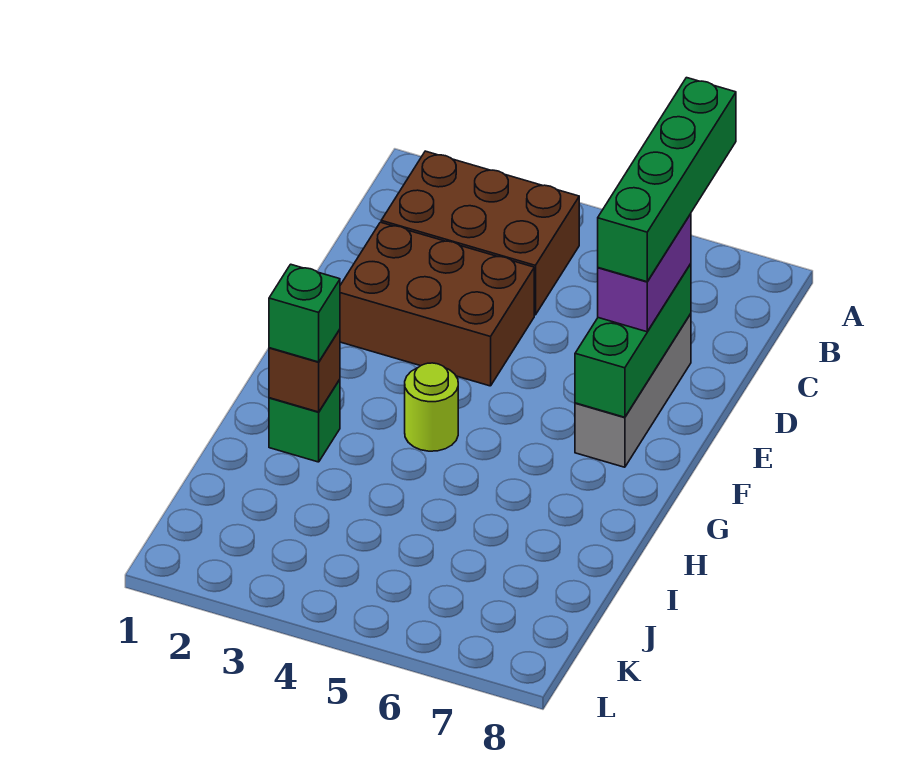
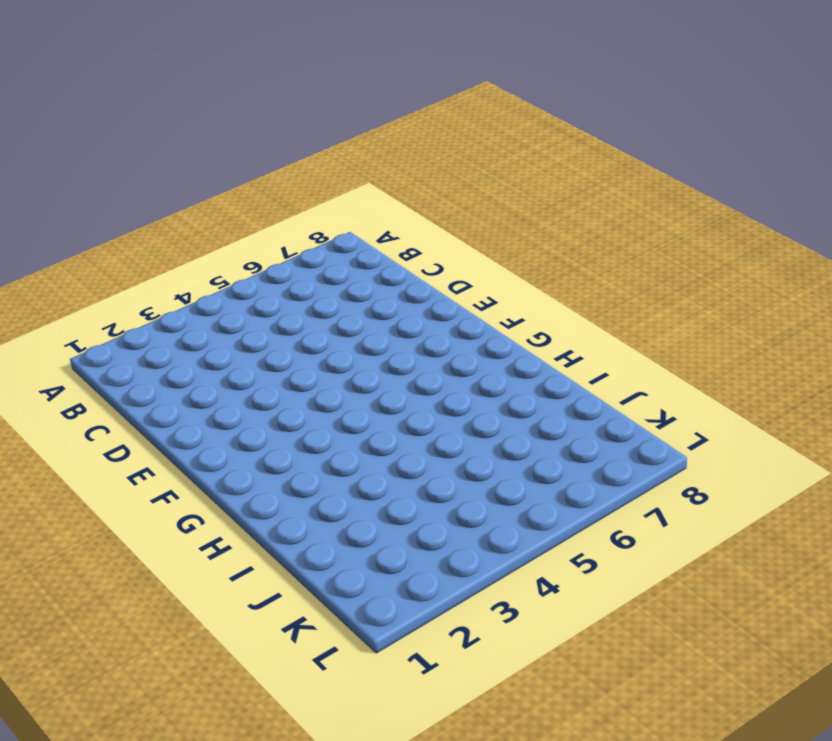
none -> brown brick B2:C4 level 1
none -> brown brick D2:E4 level 1

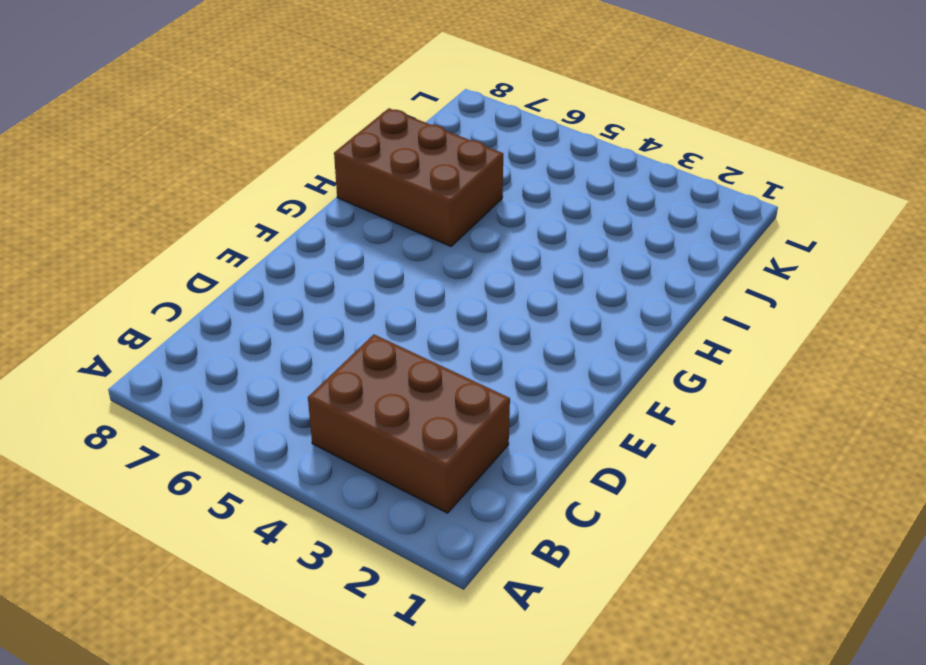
brown brick H6:I8 level 1 -> brown brick D2:E4 level 1
none -> grey brick D7:F7 level 1
none -> lime round brick G4 level 1

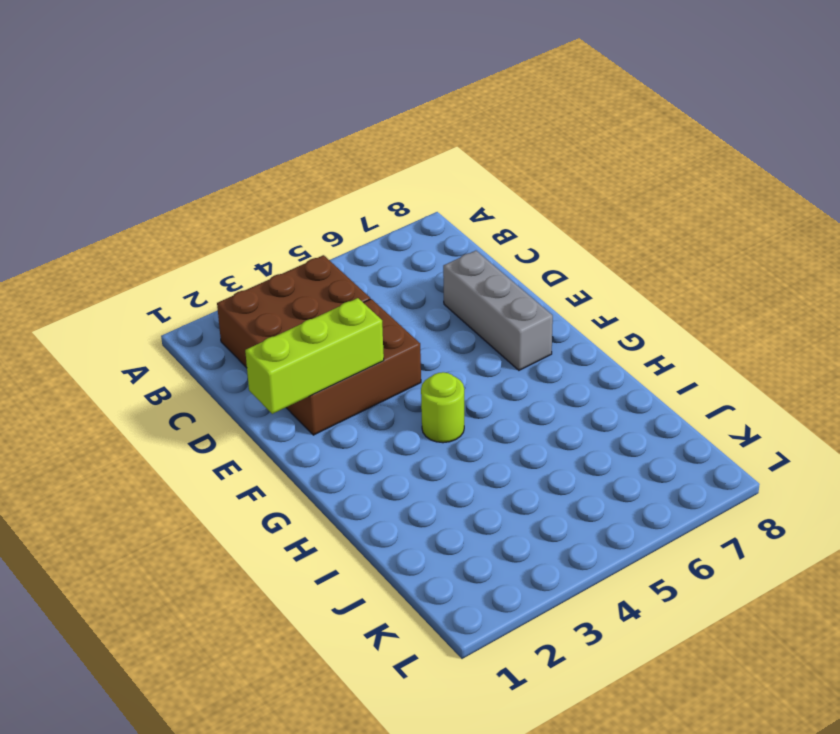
lime brick E1:E3 level 2 -> none
none -> green brick H2 level 1
none -> green brick D7:F7 level 2

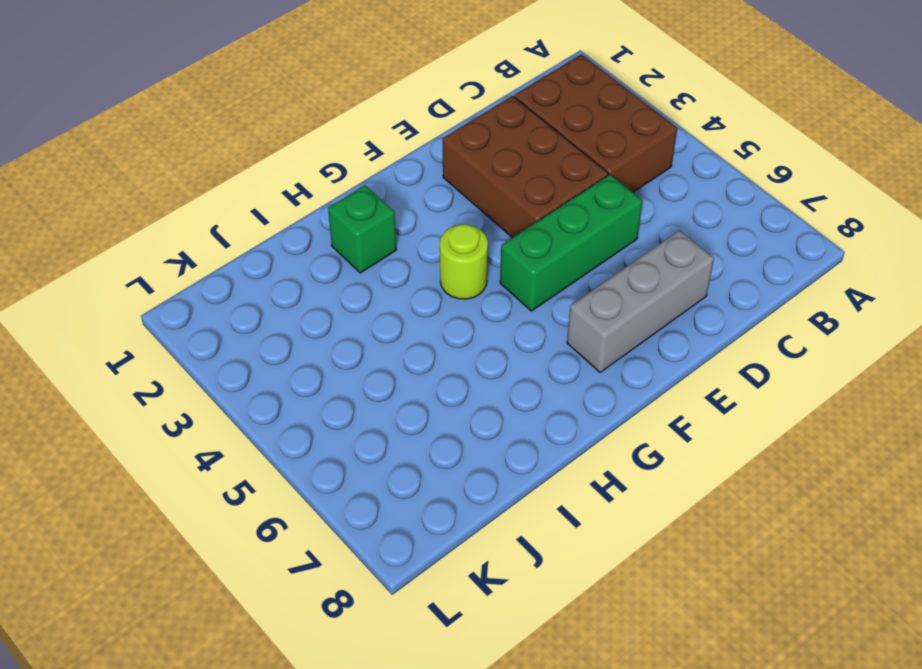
green brick D5:F5 level 1 -> green brick D7:F7 level 2
none -> brown brick H2 level 2
none -> purple brick D7:E7 level 3

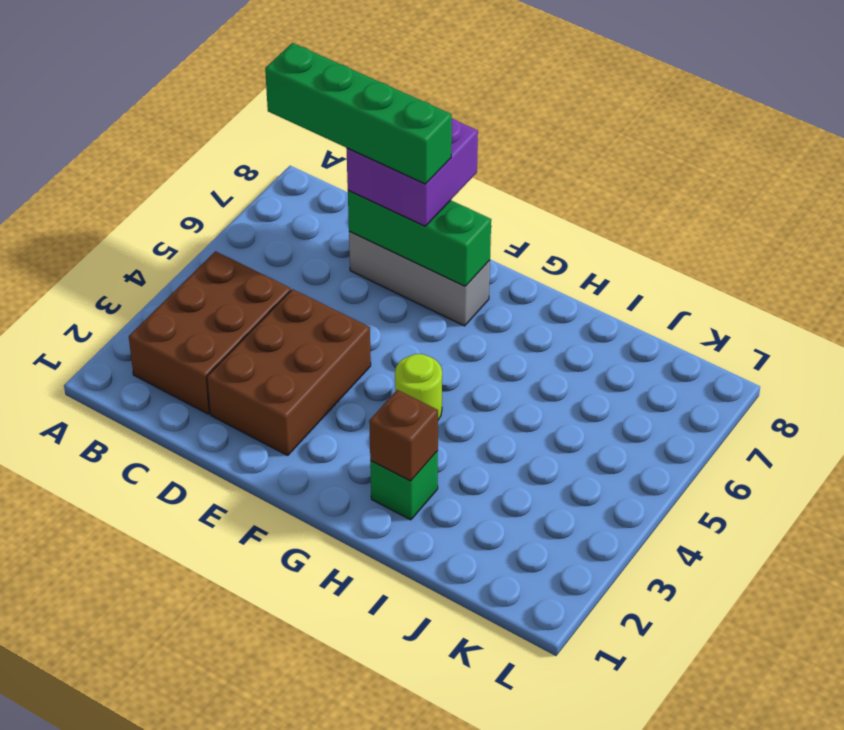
purple brick D7:E8 level 3 -> purple brick D7:E7 level 3
none -> green brick H2 level 3

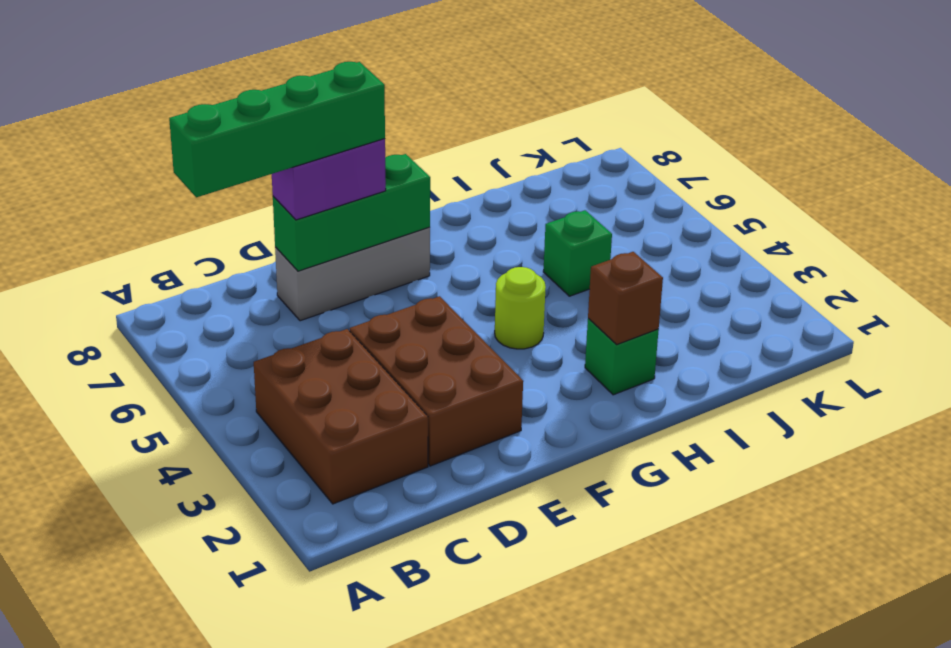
green brick I5 level 1 -> green brick H2 level 3

